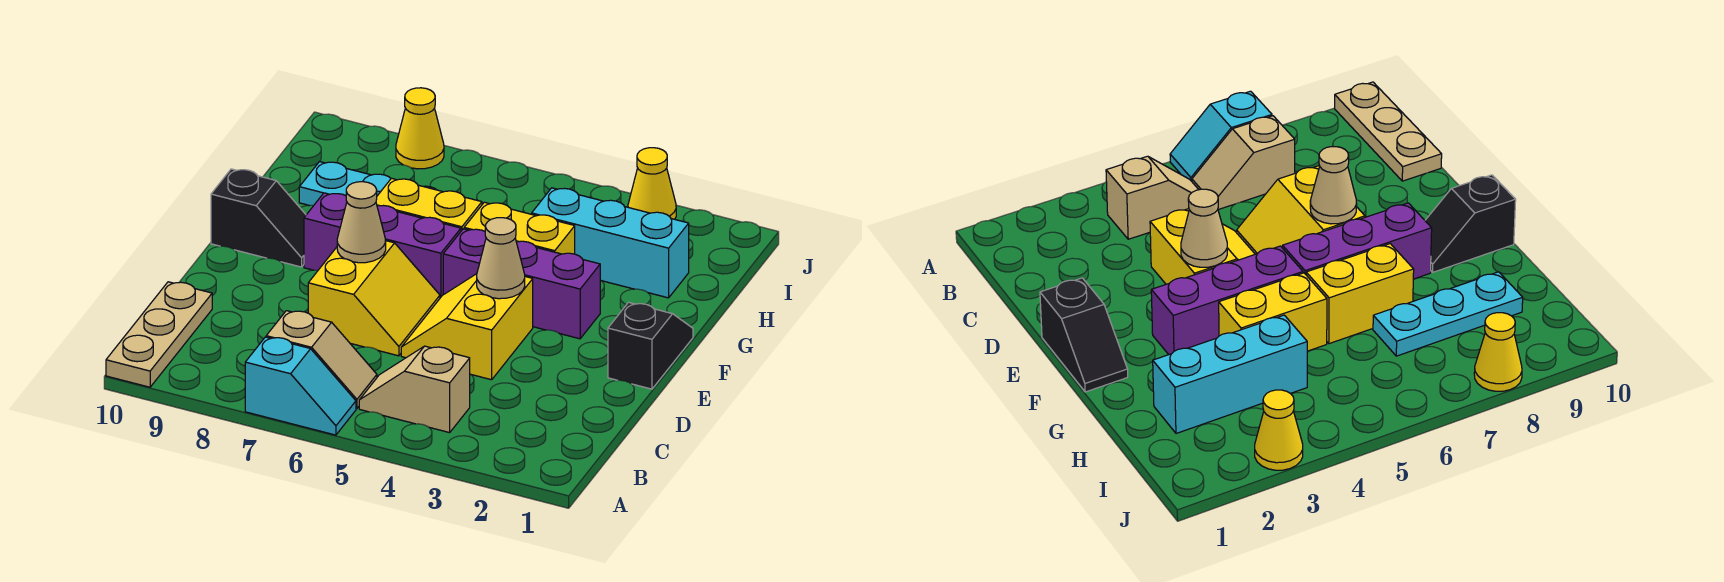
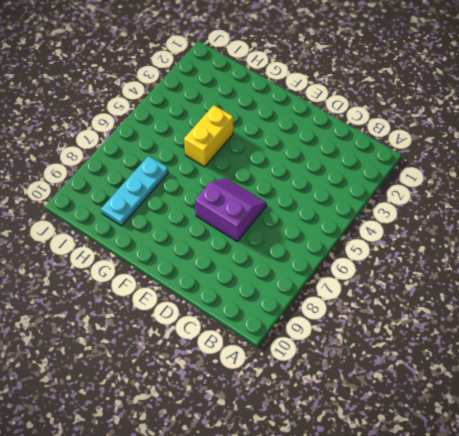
purple slope D6:E7 level 1 top 7 -> yellow slope D6:E7 level 1 top 7
none -> cyan slope A6:A7 level 1 top 7
none -> tan plate A10:C10 level 1
none -> tan slope B4:B5 level 1 top 4

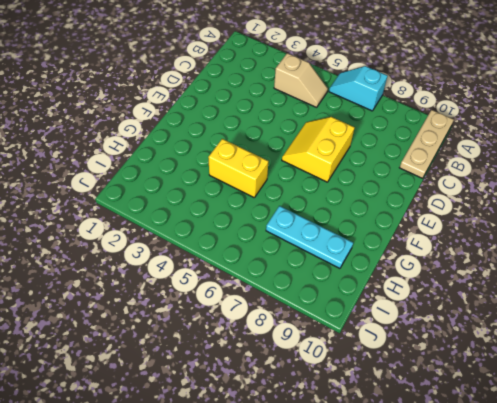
none -> tan slope B6:B7 level 1 top 7
none -> yellow slope D4:E5 level 1 top 4
none -> black slope E1:F1 level 1 top E

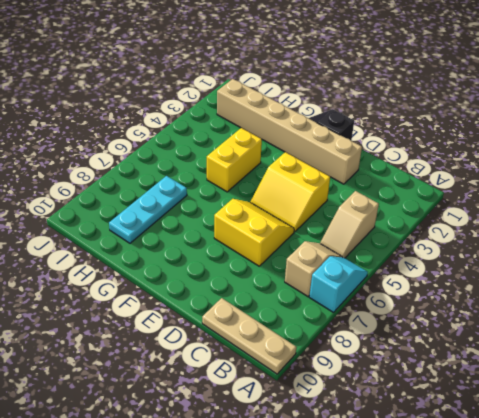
tan brick D2:I2 level 1 -> cyan brick H2:H4 level 1
none -> purple brick F3:F5 level 1
none -> purple brick F6:F8 level 1
none -> black slope F9:F10 level 1 top 10

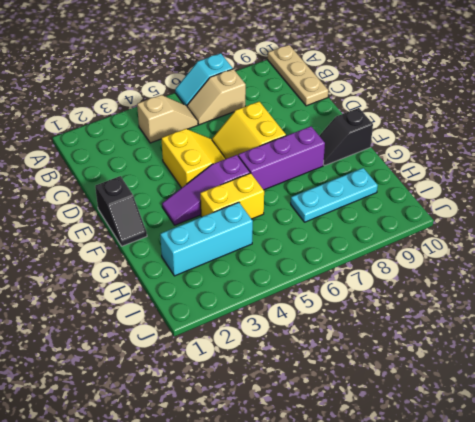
purple slope F3:F5 level 1 top 5 -> purple brick F3:F5 level 1
none -> yellow brick G6:G7 level 1
none -> yellow cone J3 level 1
none -> yellow cone J8 level 1

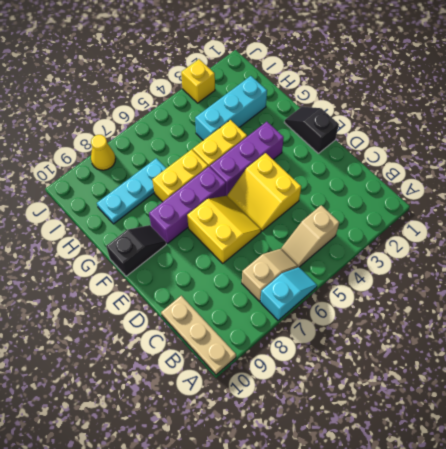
yellow brick J3 level 1 -> yellow cone J3 level 1
none -> tan cone E4 level 2
none -> tan cone E7 level 2

